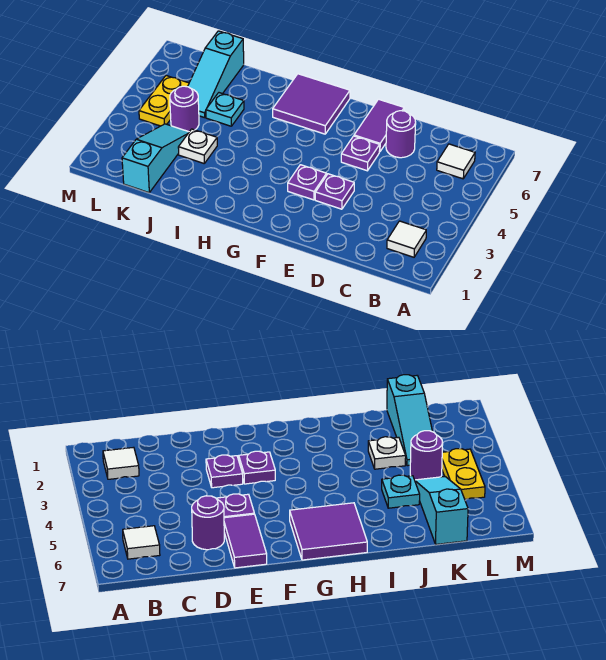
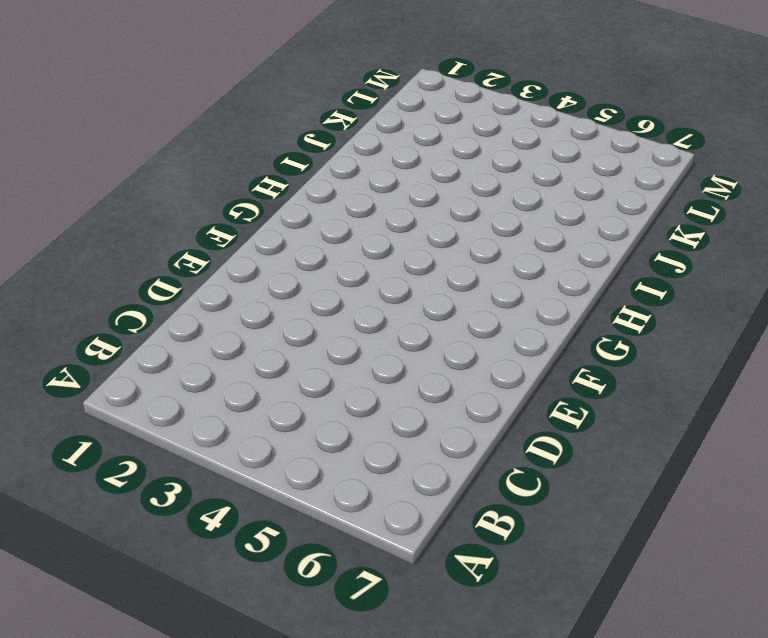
none -> white tile B2 level 1
none -> white tile B6 level 1
none -> purple round brick D6 level 1

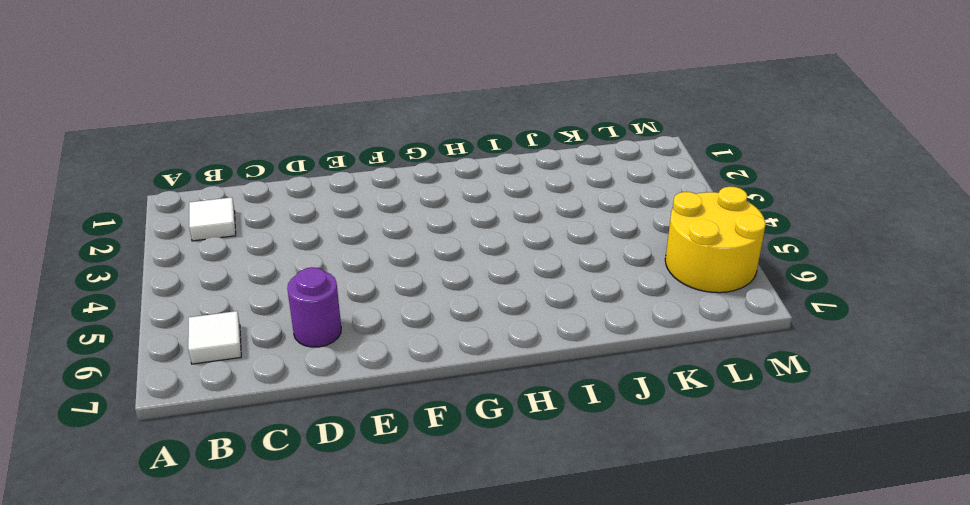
yellow round brick L5:M6 level 1 -> yellow plate L4:L5 level 1
none -> purple plate E3 level 1
none -> purple plate E5 level 1
none -> purple tile E6:E7 level 1

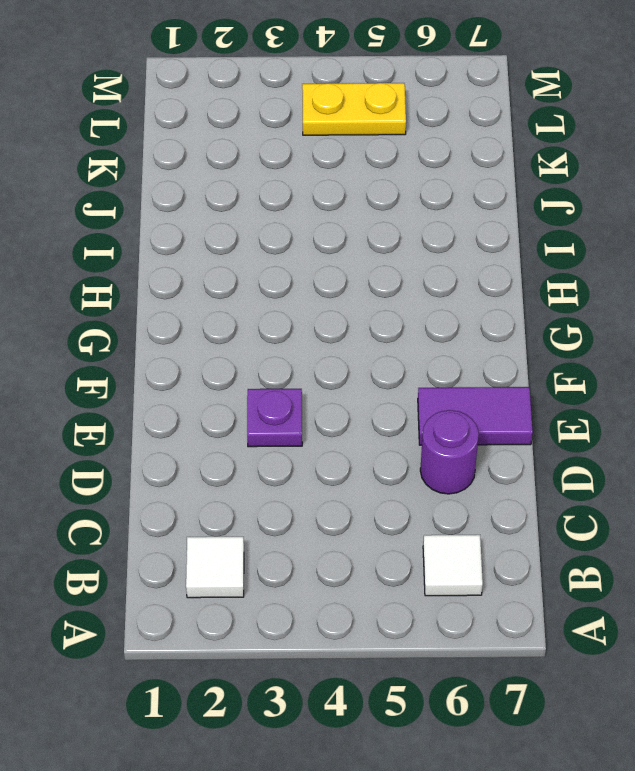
none -> purple plate E5 level 1
none -> purple plate F3 level 1
none -> purple tile G6:H7 level 1

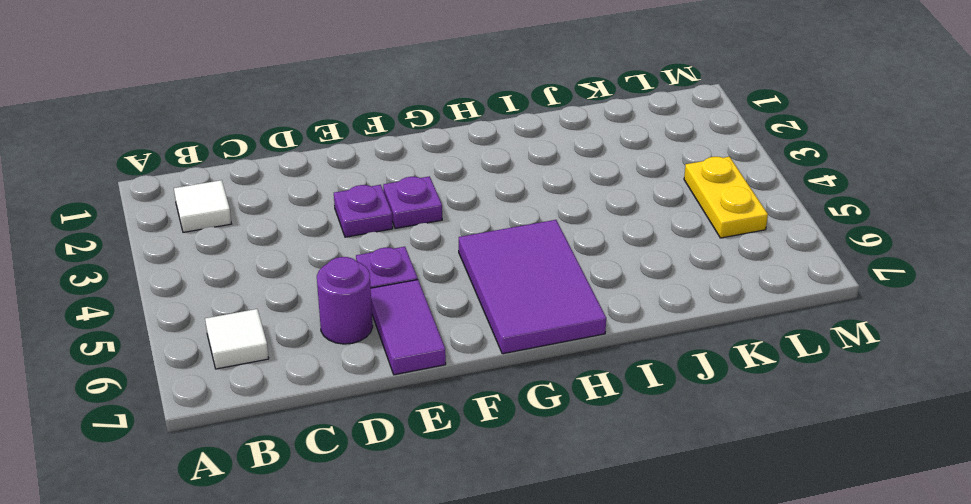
purple tile G5:H7 level 1 -> purple tile G6:H7 level 1
none -> white plate J3 level 1
none -> cyan plate J5 level 1
none -> cyan slope K1:K3 level 1 top 1

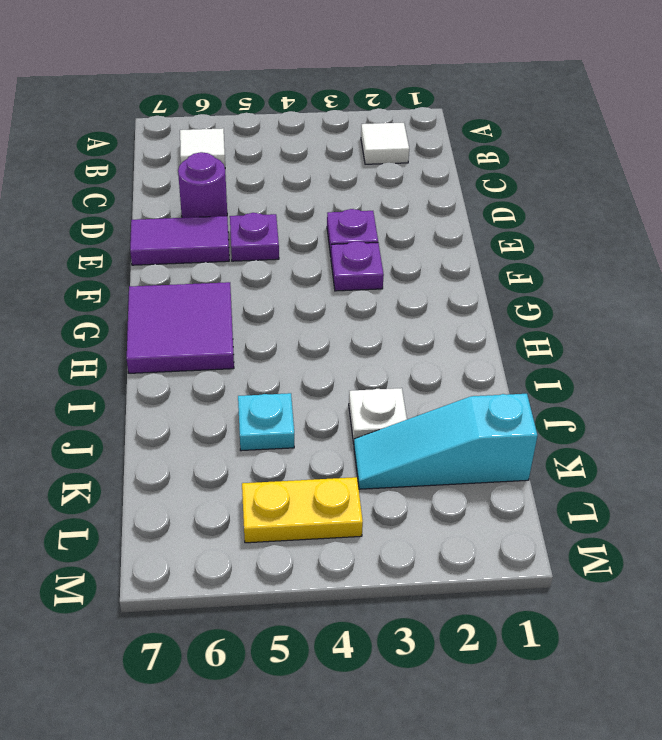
none -> purple round brick K4 level 1
none -> cyan slope K5:K7 level 1 top 7

